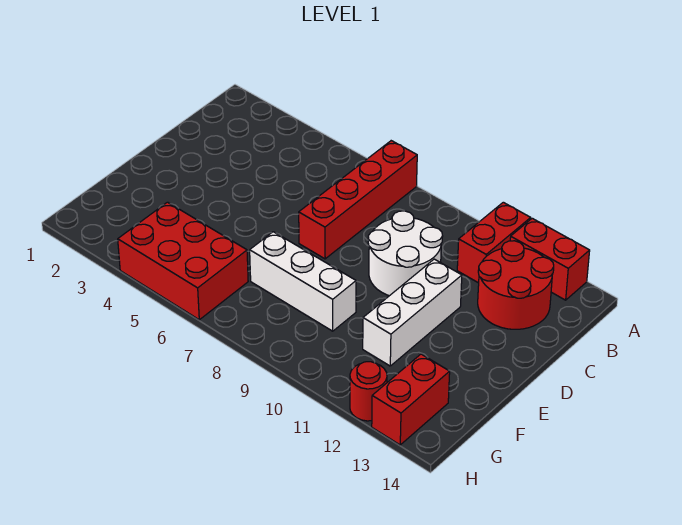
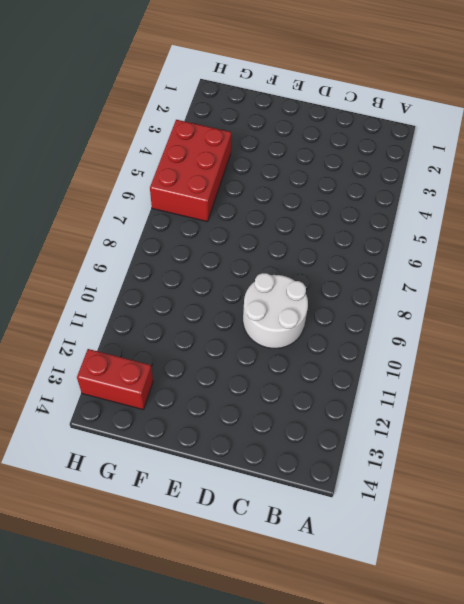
none -> red brick A7:D7 level 1
none -> red brick A11:B11 level 1

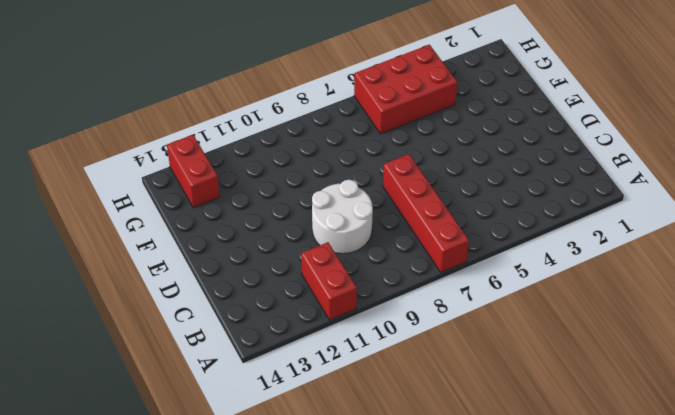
none -> red brick A12:A13 level 1
none -> red round brick B12:C13 level 1

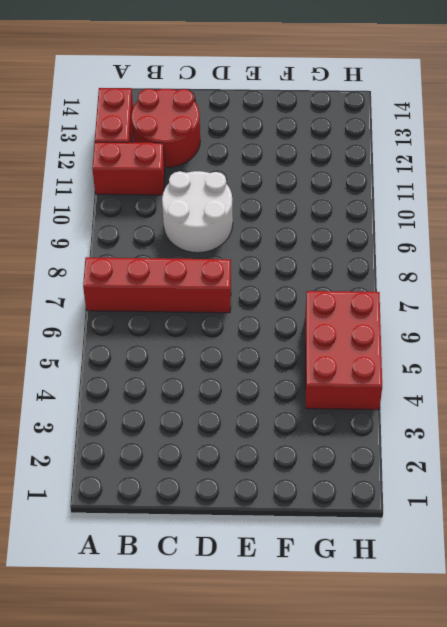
none -> white brick D11:F11 level 1
none -> white brick F7:F9 level 1

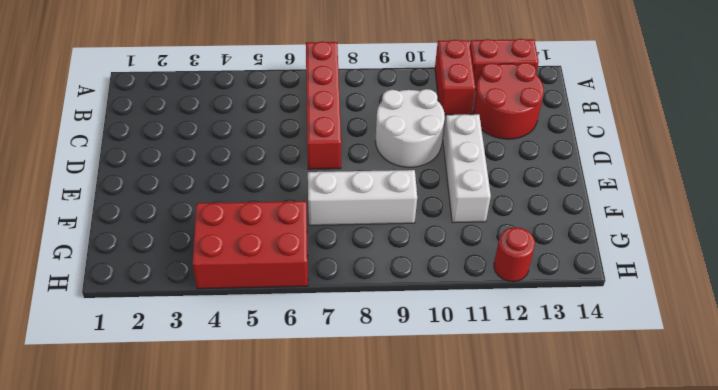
none -> red brick G13:H13 level 1

